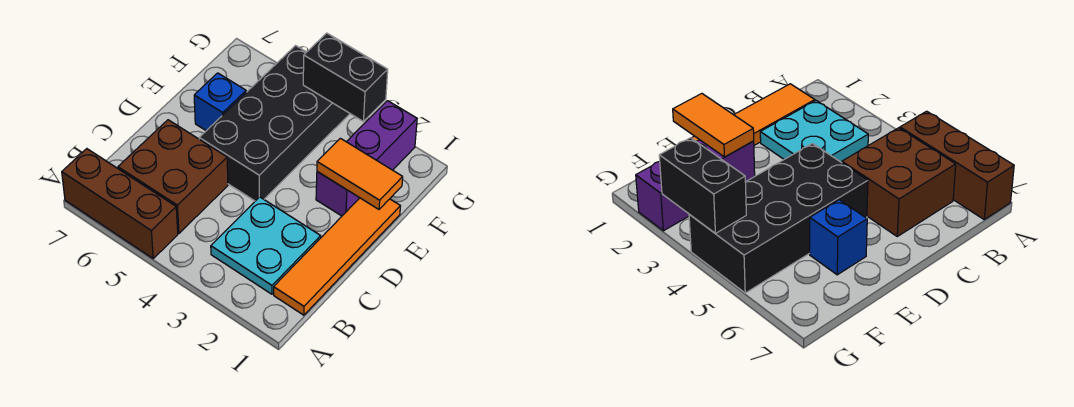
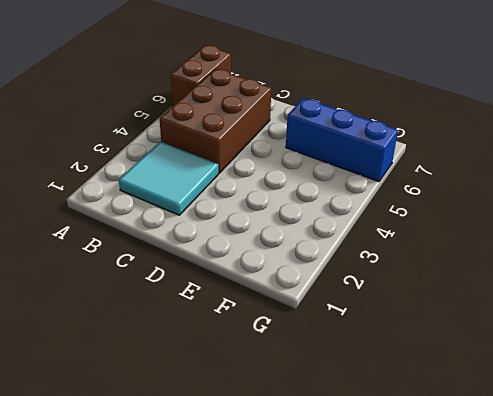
brown brick A6:A7 level 1 -> brown brick A5:A7 level 1
cyan tile B2:C3 level 1 -> cyan plate B2:C3 level 1
brown brick B4:C6 level 1 -> brown brick B5:C6 level 1
blue brick E6:G6 level 1 -> blue brick E6 level 1
none -> orange tile B1:E1 level 1
none -> black brick D4:G5 level 1

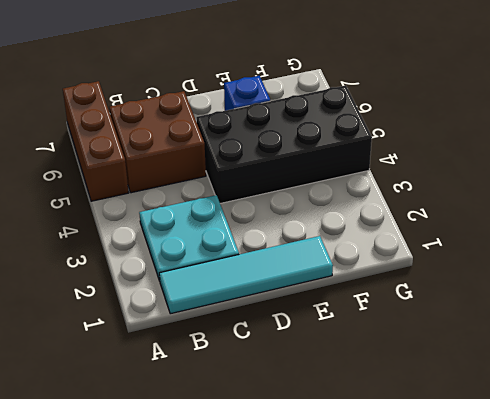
cyan tile B1:E1 level 1 -> orange tile B1:E1 level 1
none -> purple brick E2:G2 level 1
none -> orange tile E1:E2 level 2

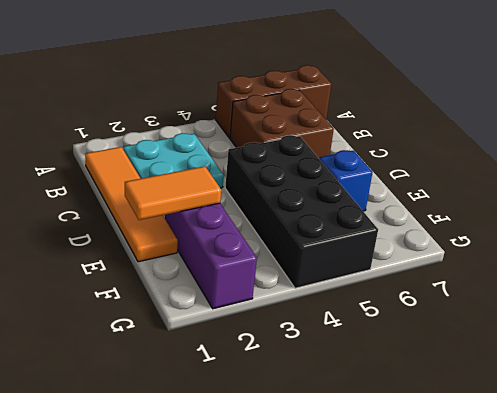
none -> black brick G3:G4 level 2

